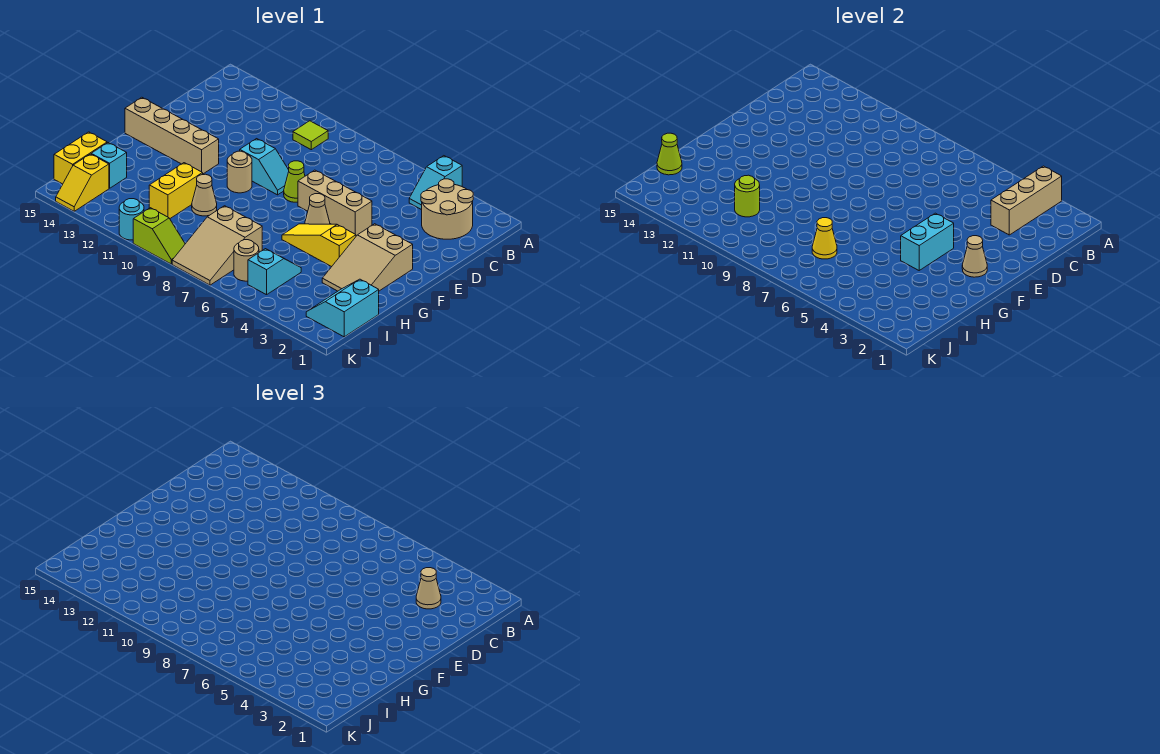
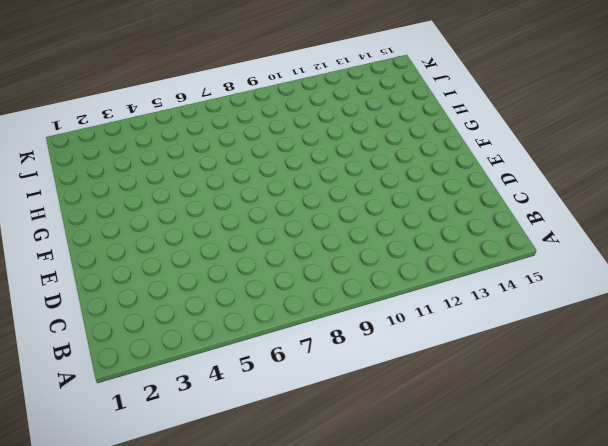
none -> cyan slope A4:B4 level 1 top A
none -> tan round brick B2:C3 level 1
none -> lime tile B10 level 1

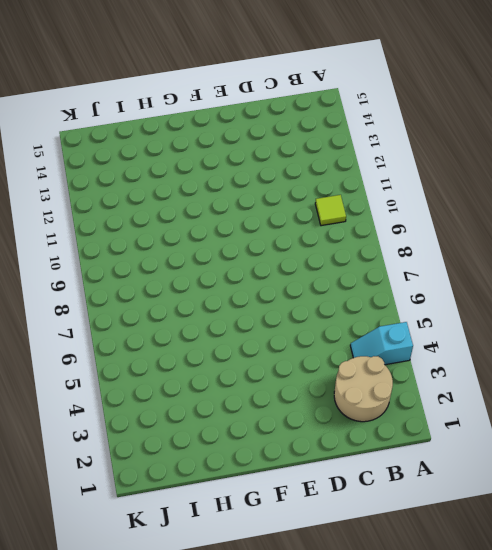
none -> tan brick E5:E7 level 1
none -> lime cone E8 level 1
none -> cyan slope E9:E10 level 1 top 10

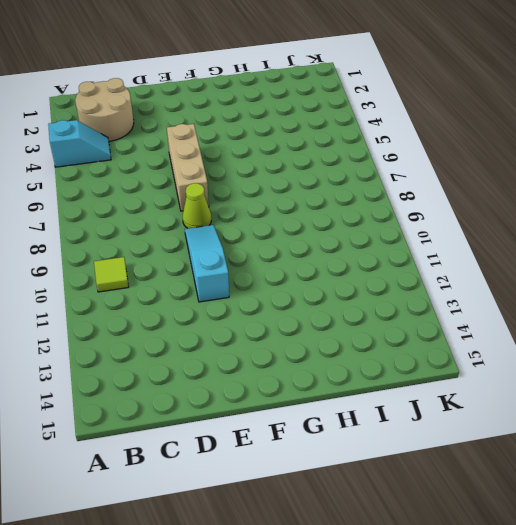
cyan slope E9:E11 level 1 top 11 -> cyan slope E9:E10 level 1 top 10
none -> tan slope F2:H3 level 1 top F
none -> tan cone F6 level 1
none -> tan round brick F10 level 1

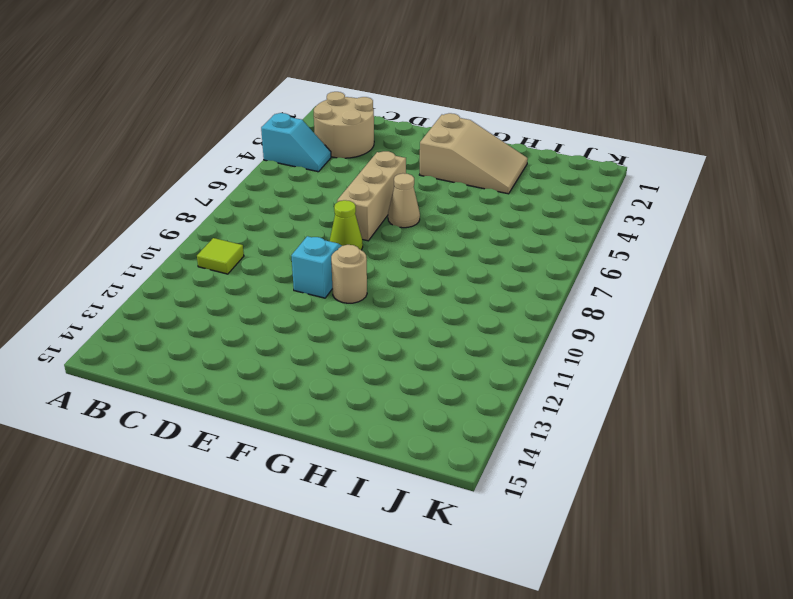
none -> tan brick F12:F15 level 1
none -> yellow slope G4:G6 level 1 top 4
none -> tan cone H10 level 1

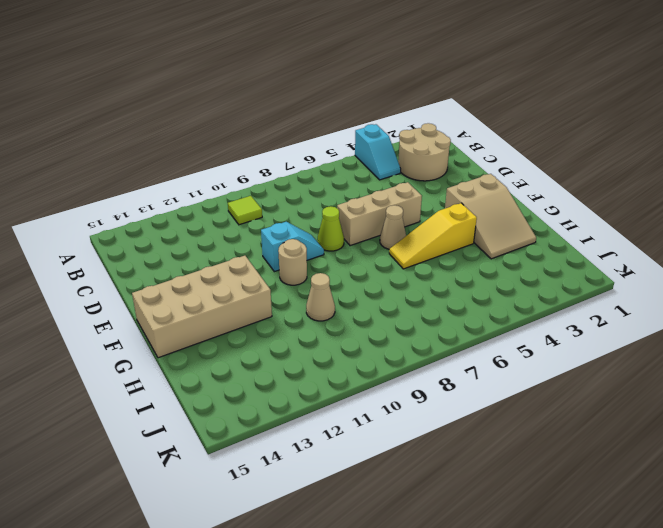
tan brick F12:G15 level 1 -> tan brick F12:F15 level 1
none -> yellow brick H11:I11 level 1
none -> cyan slope I1:J2 level 1 top 1
none -> cyan slope I5:J5 level 1 top J

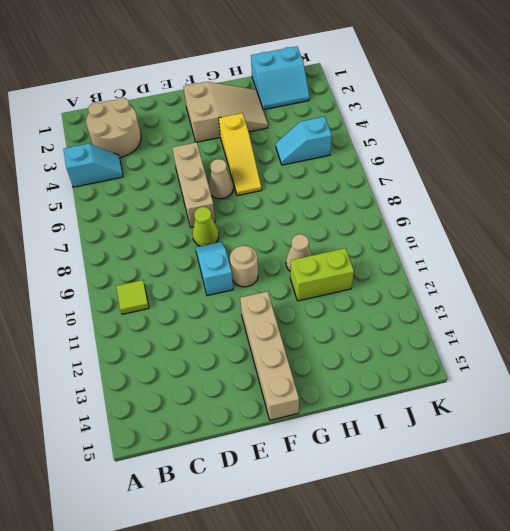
lime brick H11:I11 level 1 -> yellow brick H11:I11 level 1
none -> tan slope I7:K8 level 1 top I
none -> cyan brick I14 level 1
none -> yellow brick I15:J15 level 1

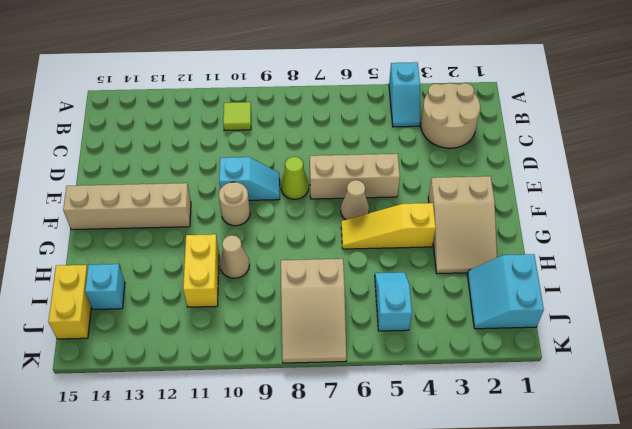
none -> tan round brick J6 level 1
none -> yellow slope J14:K14 level 1 top J
none -> lime slope K9:K10 level 1 top 10

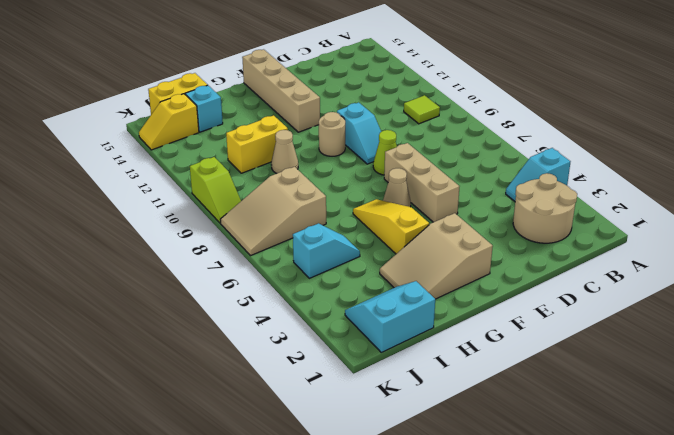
none -> tan round brick J6 level 1
none -> cyan round brick K11 level 1
none -> tan brick A3:C3 level 2

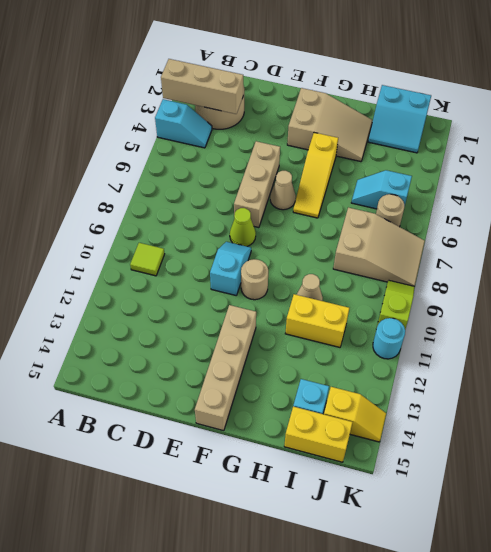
none -> tan cone F2 level 2
none -> cyan brick F4:G4 level 2
none -> yellow cone I7 level 2

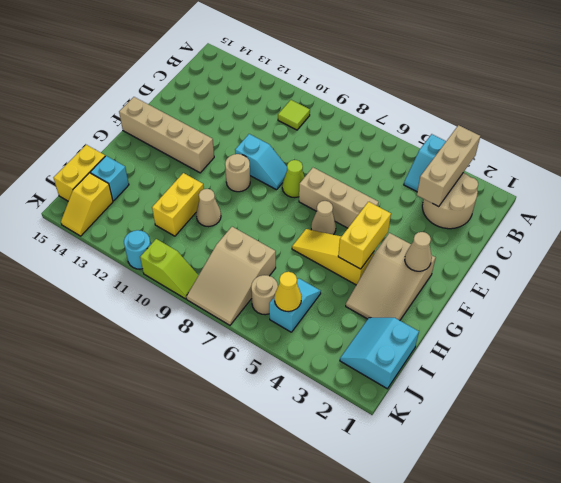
yellow brick F4:G4 level 2 -> cyan brick F4:G4 level 2
yellow cone J5 level 2 -> yellow cone I7 level 2
none -> lime round brick I11 level 2
none -> lime cone I15 level 2
none -> tan cone C3 level 3

